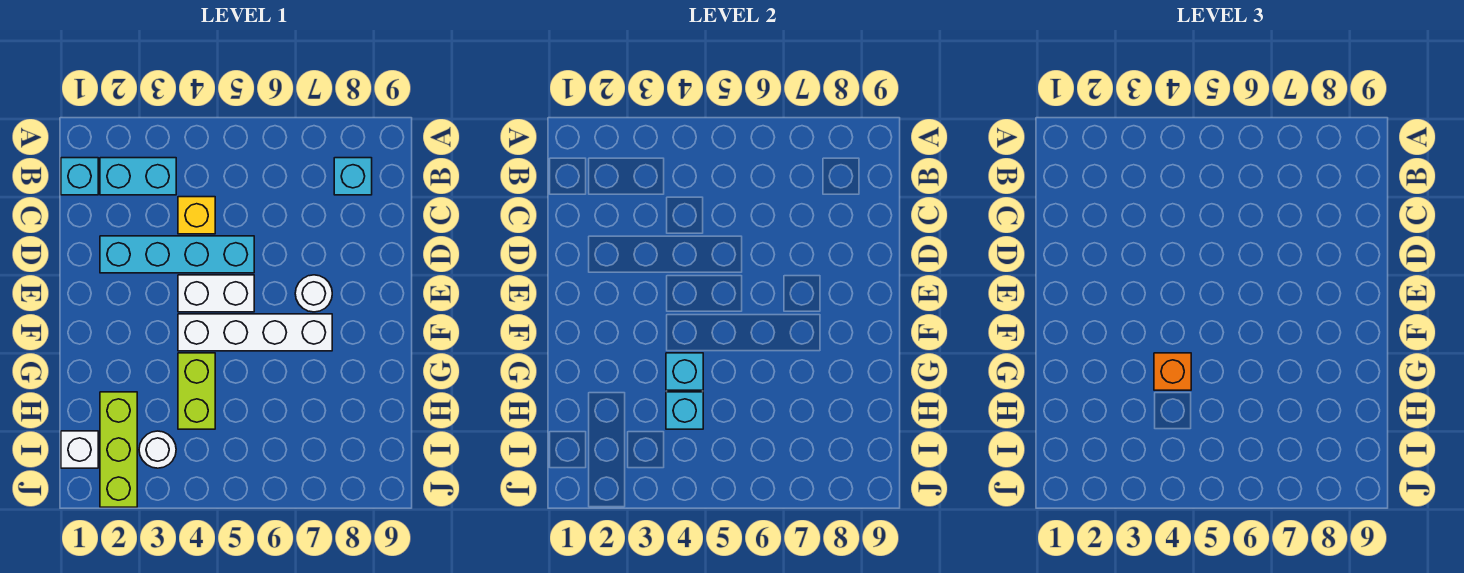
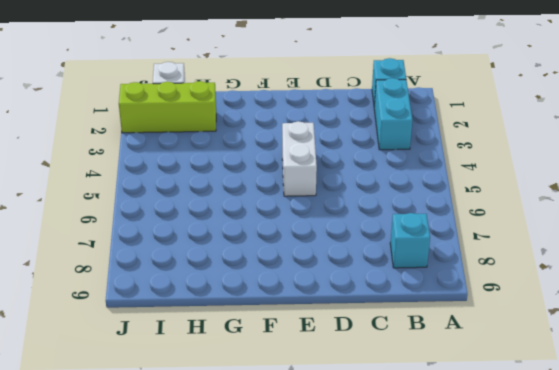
none -> yellow brick C4 level 1
none -> cyan brick D2:D5 level 1
none -> white round brick E7 level 1

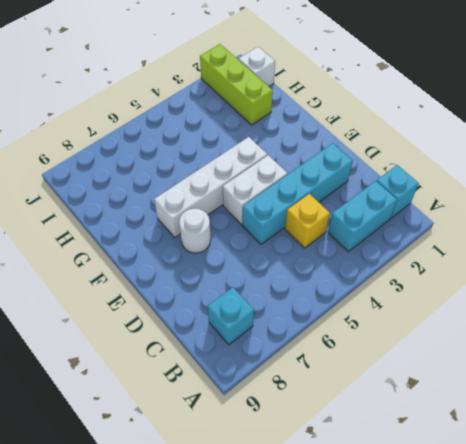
none -> lime brick G4:H4 level 1
none -> white round brick I3 level 1
none -> cyan brick G4 level 2

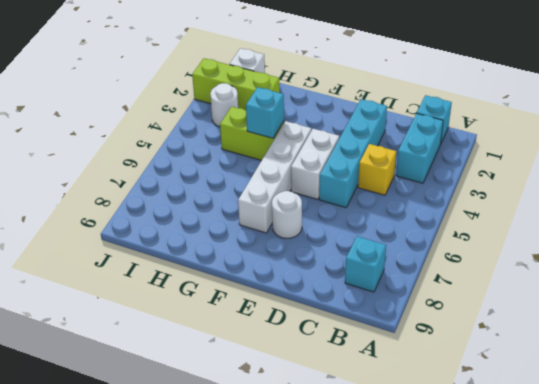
none -> cyan brick H4 level 2
none -> orange brick G4 level 3

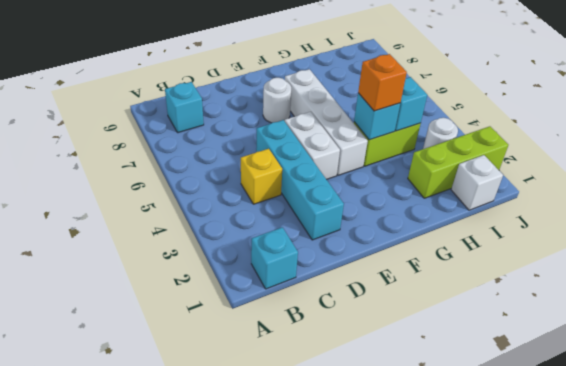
none -> cyan brick B2:B3 level 1

